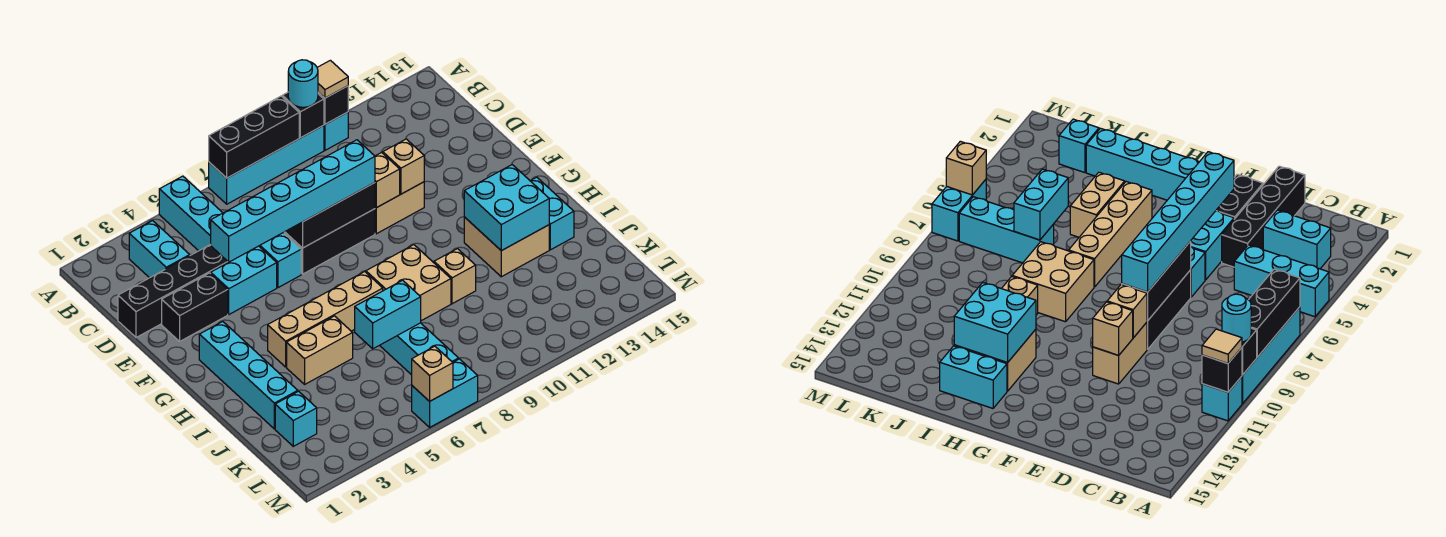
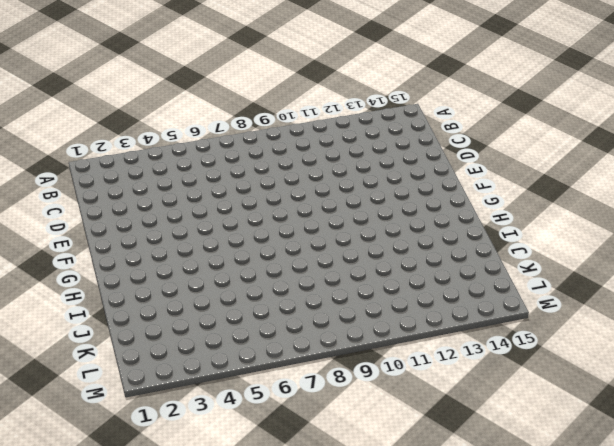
none -> cyan brick A5:C5 level 1
none -> cyan brick A7:A10 level 1
none -> cyan brick A11 level 1
none -> cyan brick B3:C3 level 1

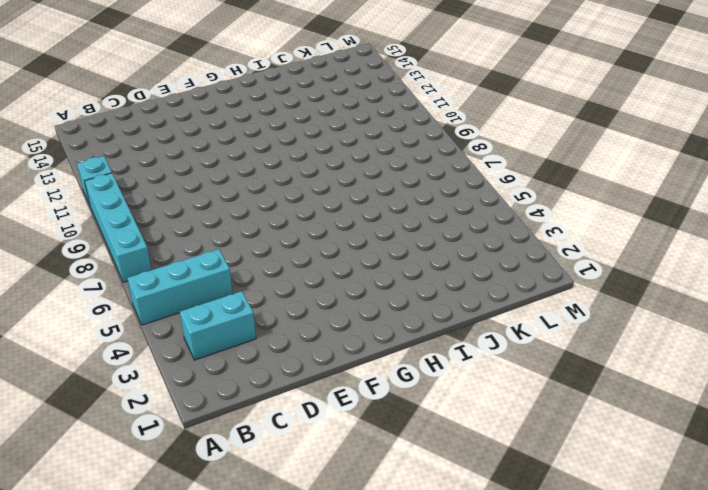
none -> black brick D1:D4 level 1
none -> black brick E2:E3 level 1
none -> cyan brick E4:E5 level 1
none -> cyan brick E6 level 1

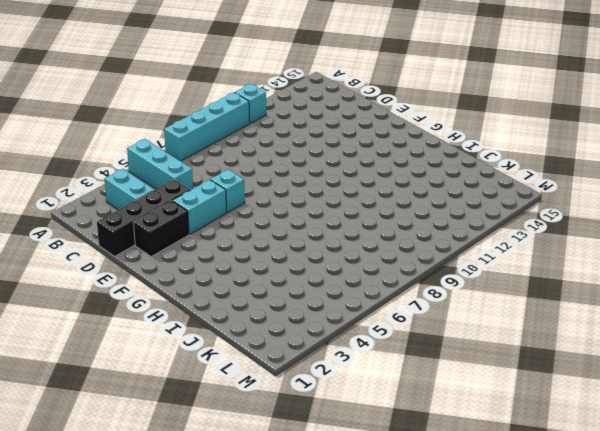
none -> black brick E7:E9 level 1
none -> tan brick E10:E11 level 1
none -> cyan brick G2:J2 level 1
none -> tan brick H4:H7 level 1

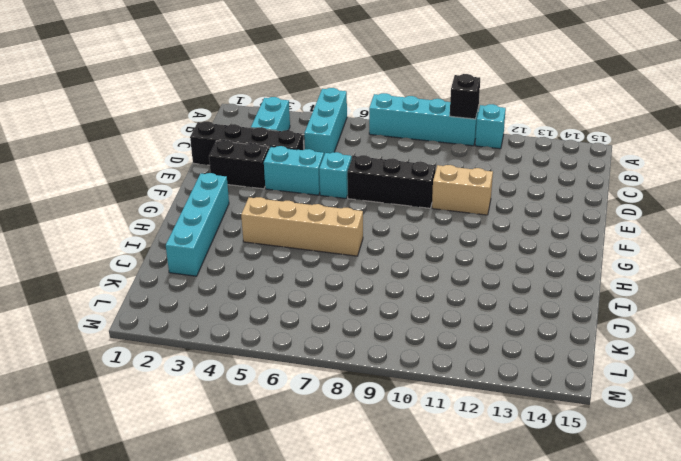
none -> tan brick H8:I9 level 1
none -> tan brick H12:I13 level 1
none -> cyan brick H14:I14 level 1
none -> tan brick I4:I5 level 1

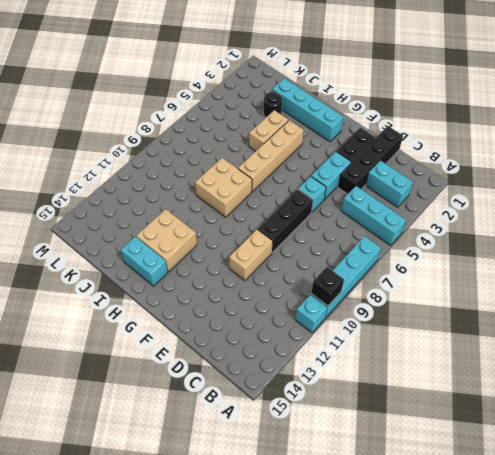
black round brick J3 level 1 -> none
none -> tan brick I10 level 1
none -> cyan brick J7:L7 level 1
none -> cyan brick K2 level 1
none -> cyan brick M6:M7 level 1

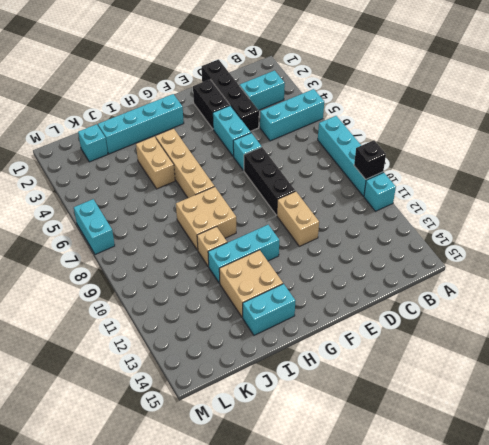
cyan brick G11:I11 level 1 -> cyan brick J7:L7 level 1
none -> black brick A7:A9 level 2
none -> black brick A11 level 2
none -> black brick E7:E9 level 2
none -> tan brick E10 level 2

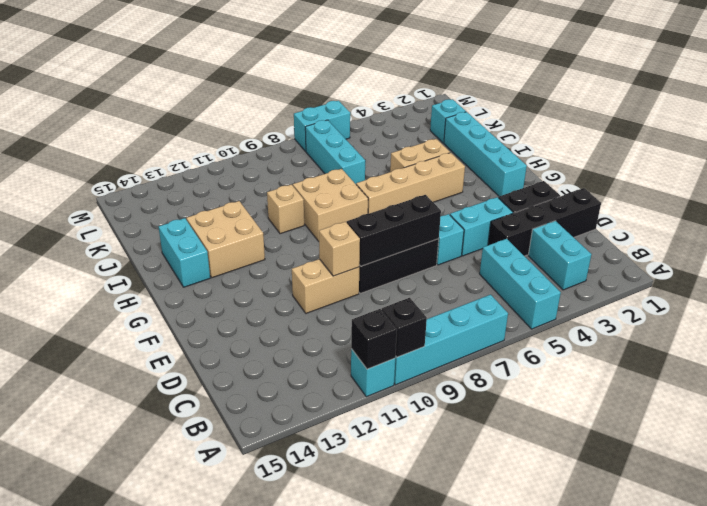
none -> black brick A7:A9 level 2
none -> tan brick E11 level 2
none -> cyan brick H12:I13 level 2
none -> cyan brick J6:J7 level 2

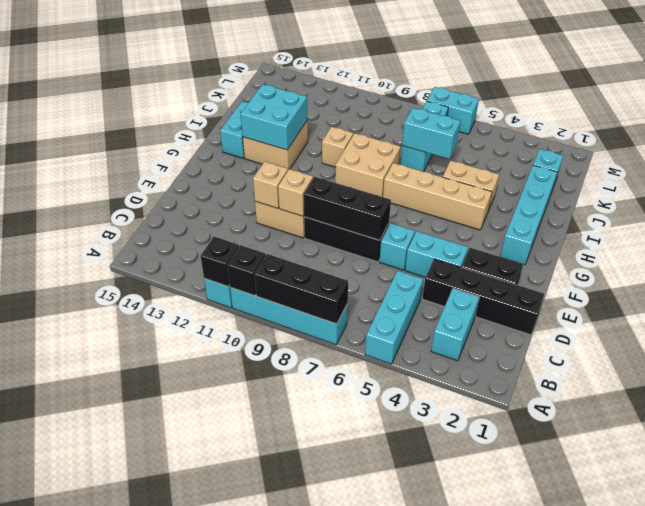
none -> tan brick M6 level 2
none -> cyan round brick A10 level 3
none -> tan tile A11 level 3
none -> cyan brick E4:E9 level 3

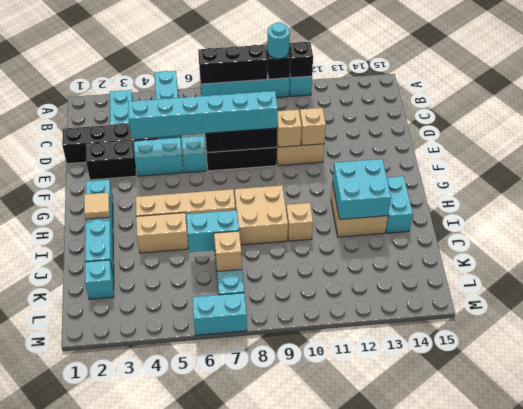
tan tile H2 level 2 -> tan tile A11 level 3
tan brick K7 level 2 -> tan brick M6 level 2

